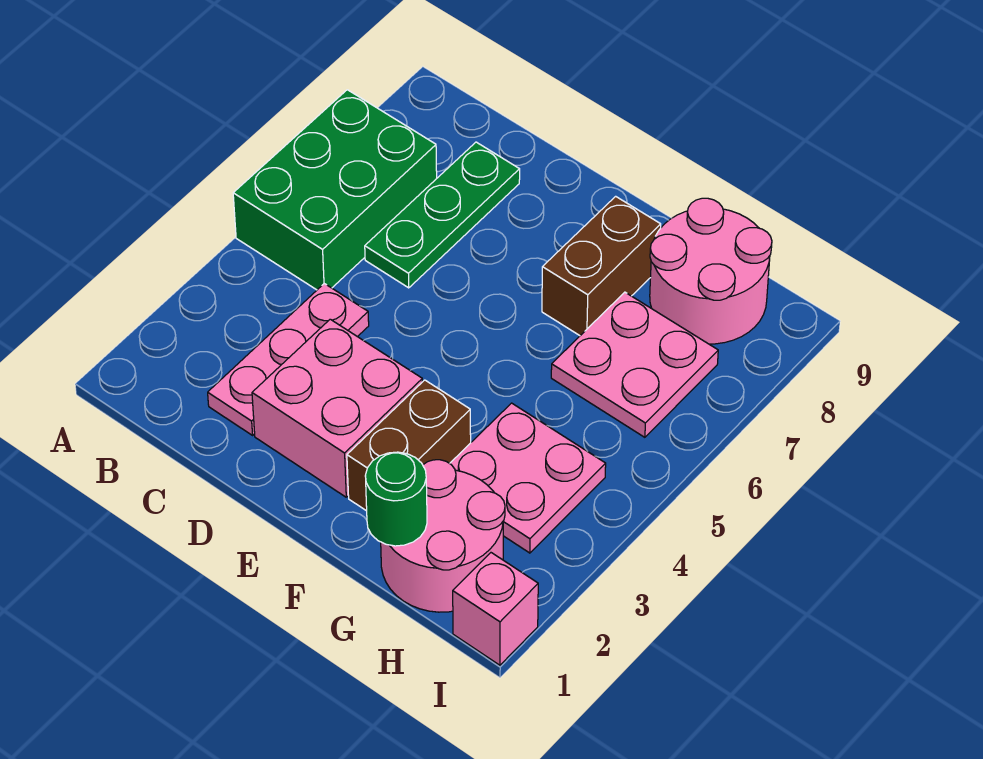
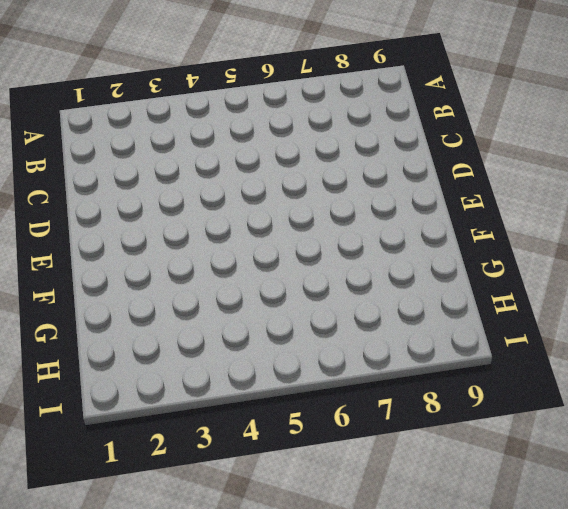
none -> green brick A5:B7 level 1
none -> pink plate C2:C4 level 1
none -> green plate C6:C8 level 1

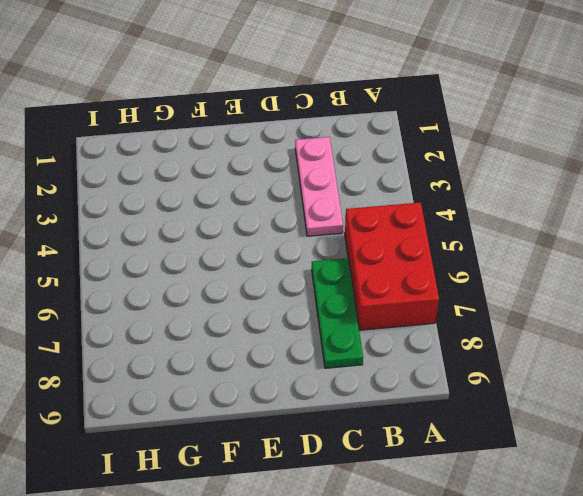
red brick A5:B7 level 1 -> green brick A5:B7 level 1
none -> pink brick D2:E3 level 1
none -> brown brick F2:F3 level 1
none -> brown brick F7:F8 level 1

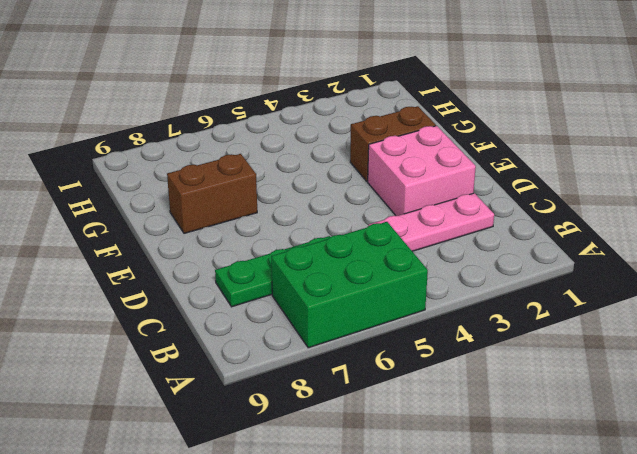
none -> pink round brick G1:H2 level 1
none -> pink plate G3:H4 level 1
none -> pink plate G6:H7 level 1

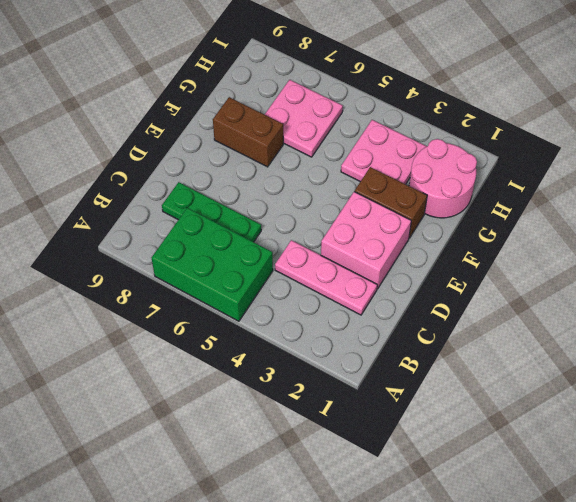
none -> pink round brick G8:H9 level 1
none -> pink brick I1 level 1
none -> green round brick G1 level 2

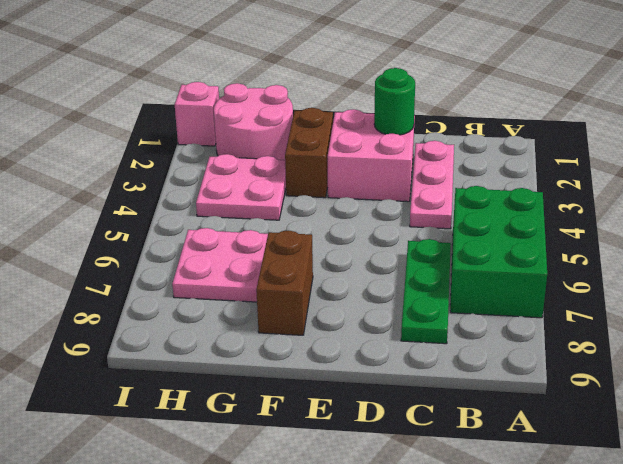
green round brick D2 level 2 -> green round brick G1 level 2
none -> pink round brick G8:H9 level 1

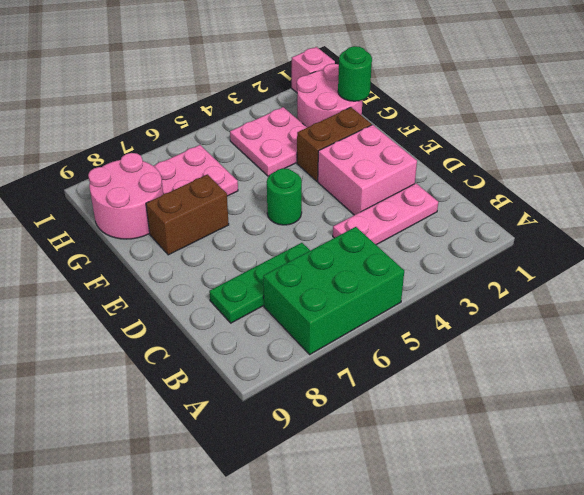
green round brick E5 level 1 -> none

